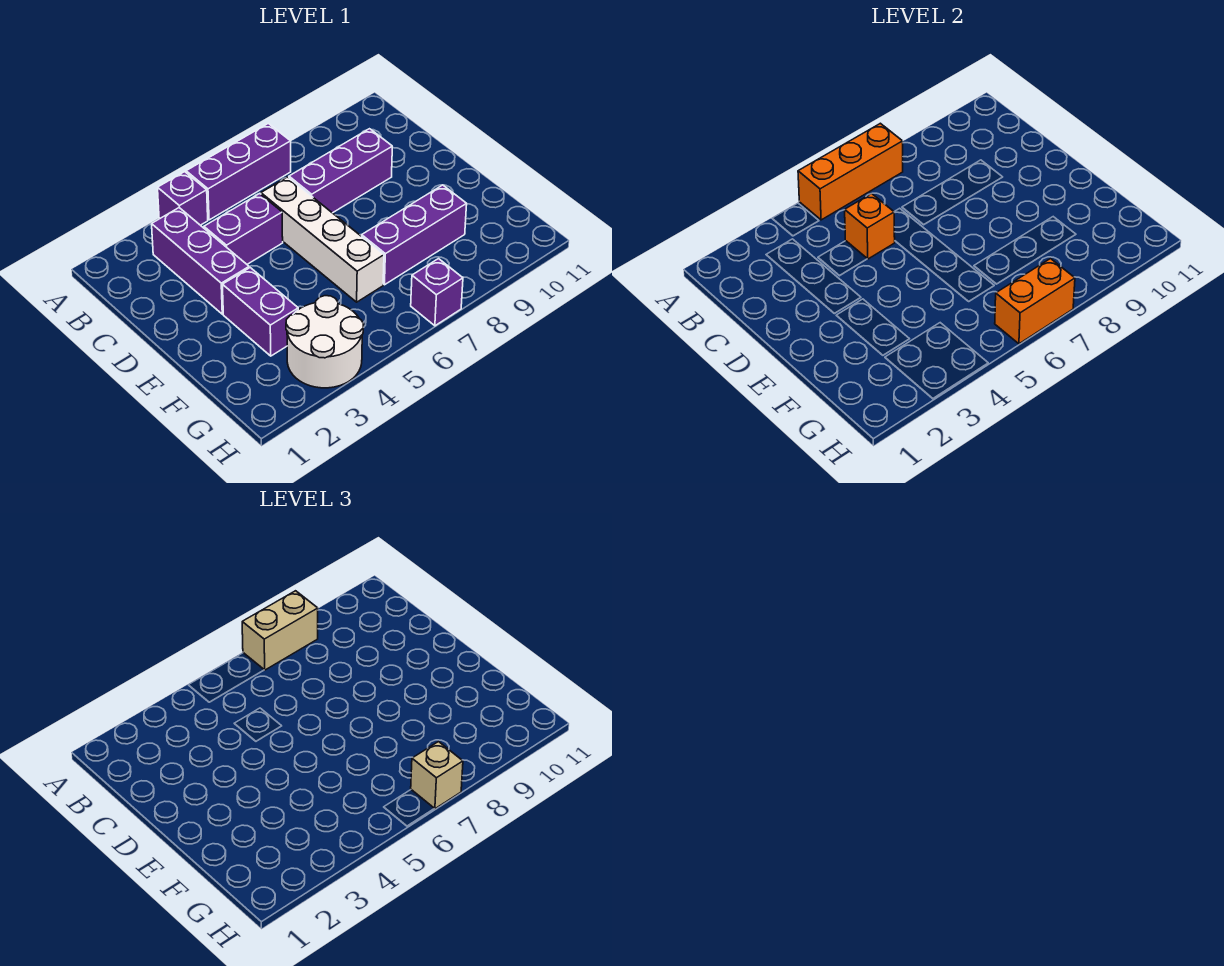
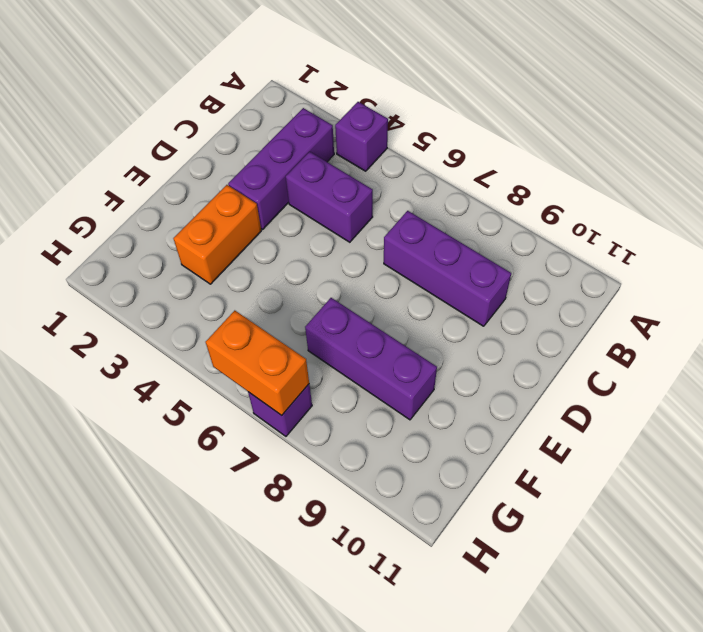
orange brick E3:F3 level 1 -> purple brick E3:F3 level 1
none -> purple brick A5:A7 level 1
none -> white brick C6:F6 level 1
none -> white round brick G3:H4 level 1

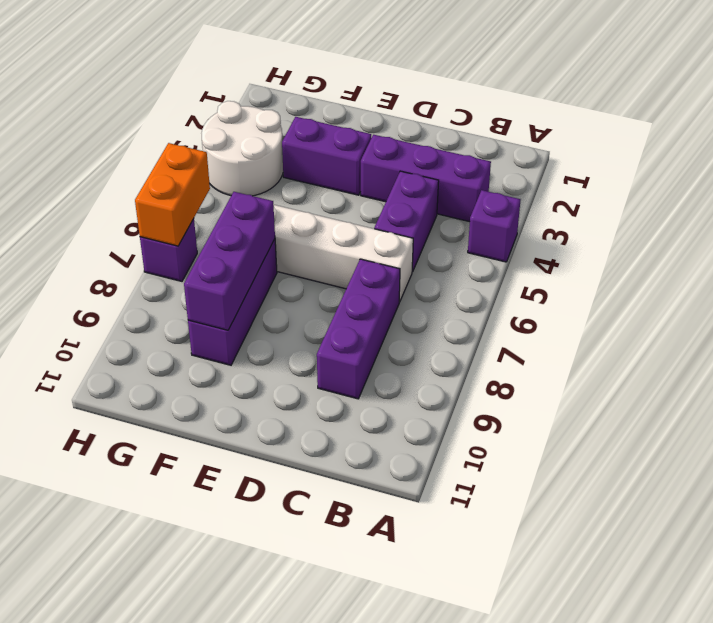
purple brick F7:F9 level 2 -> purple brick A5:A7 level 1
none -> orange brick A5:A7 level 2
none -> orange brick C5 level 2
none -> tan brick A7:A8 level 3

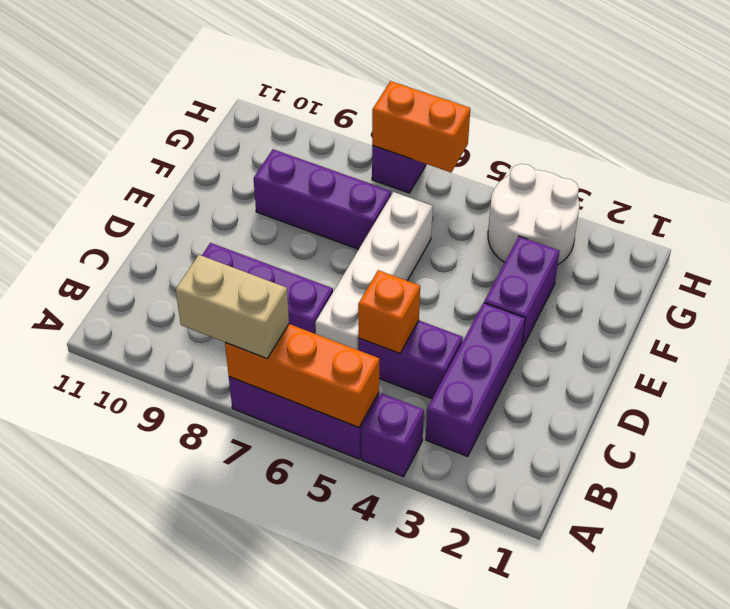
none -> tan brick H7 level 3

